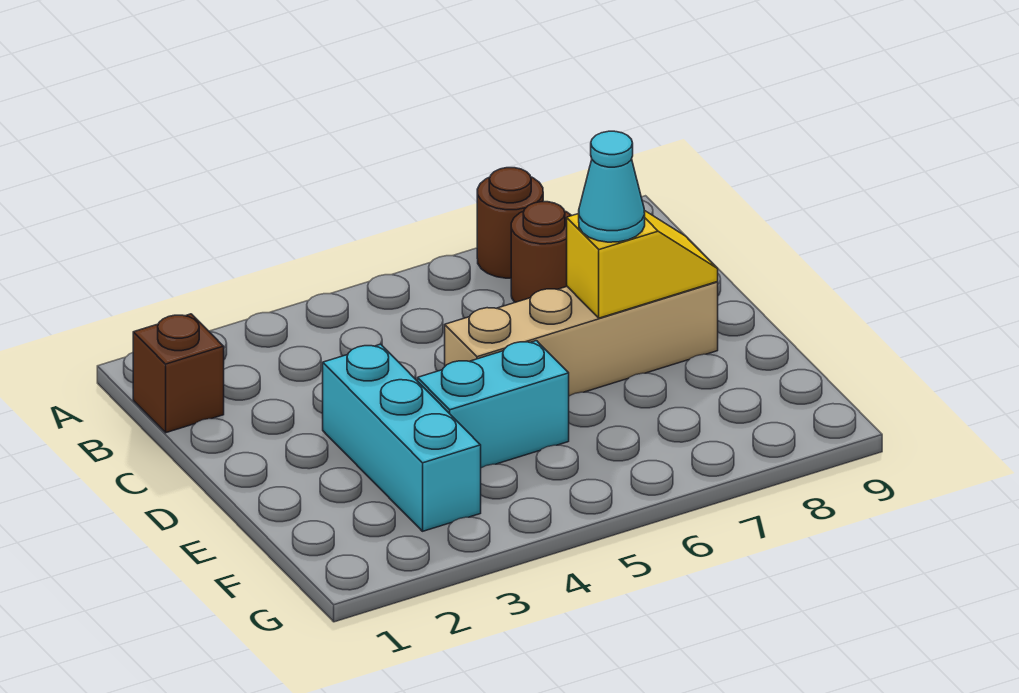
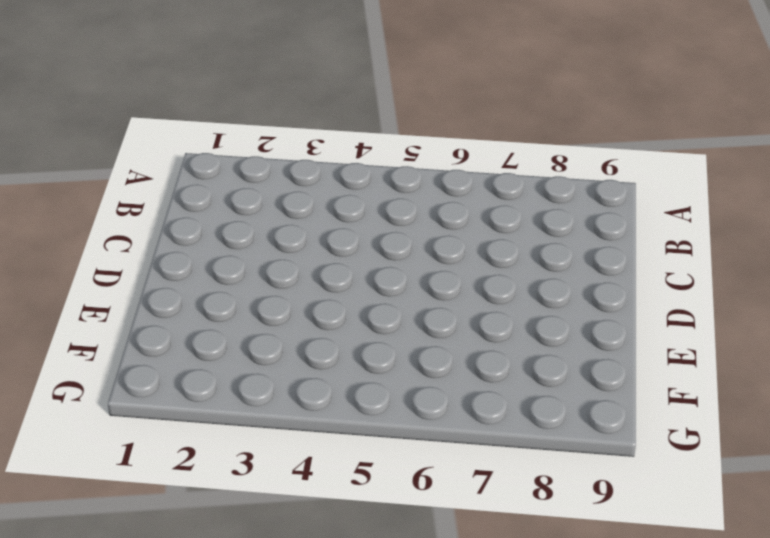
none -> brown round brick A7 level 1
none -> brown brick B1 level 1

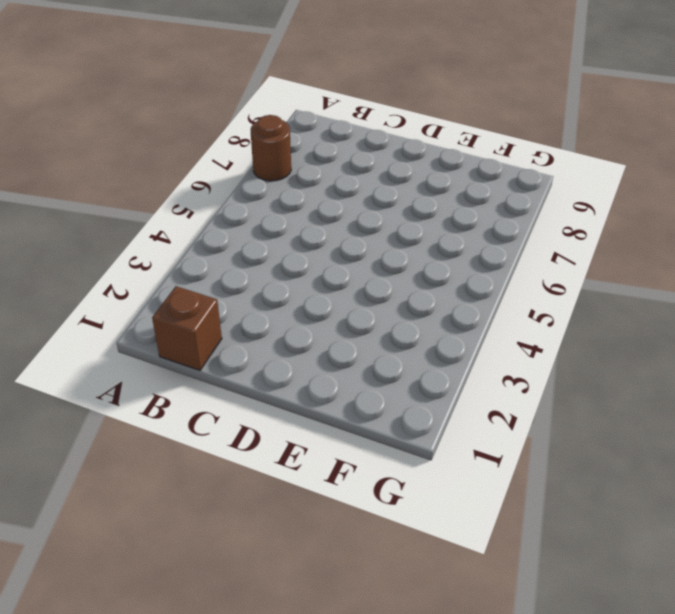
none -> brown round brick B7 level 1
none -> cyan brick D3:F3 level 1

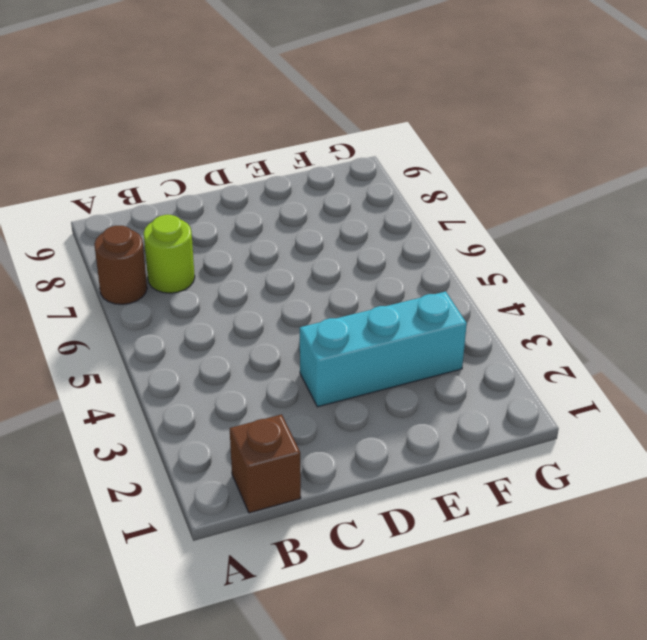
lime round brick B7 level 1 -> brown round brick B7 level 1
none -> tan brick D5:D8 level 1
none -> cyan brick E4:E5 level 1

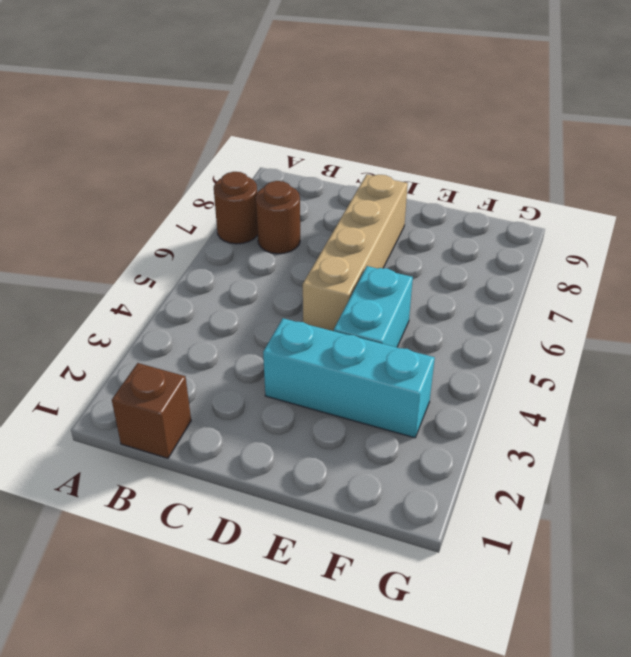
none -> yellow slope D7:D8 level 2 top 7
none -> cyan cone D7 level 3

